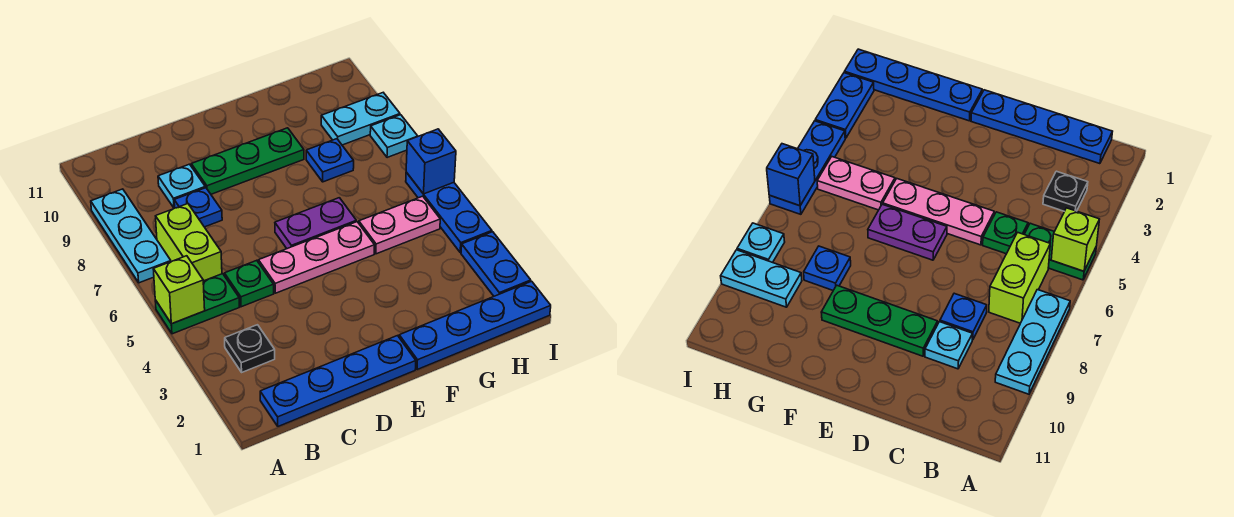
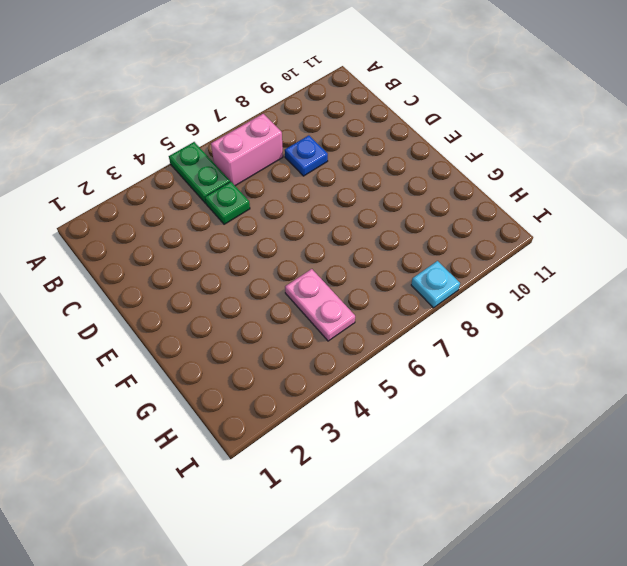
pink brick B6:B7 level 1 -> lime brick B6:B7 level 1
none -> cyan plate A7:A9 level 1
none -> blue plate B1:E1 level 1
none -> black plate B3 level 1

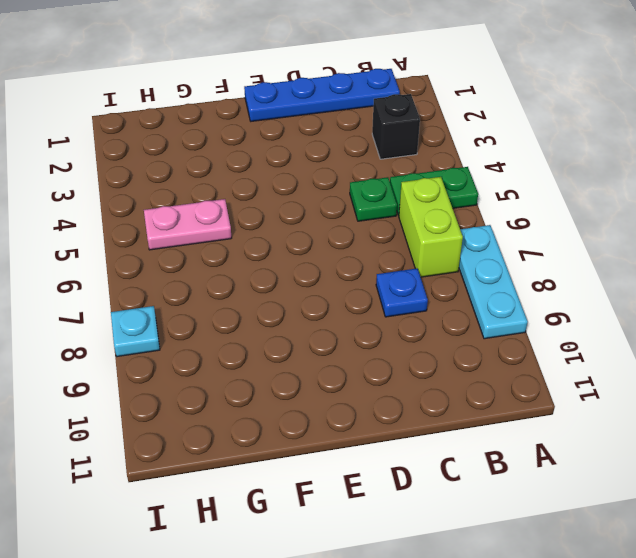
black brick B3 level 1 -> black plate B3 level 1
none -> cyan plate C9 level 1
none -> pink plate D5:F5 level 1
none -> green plate D9:F9 level 1

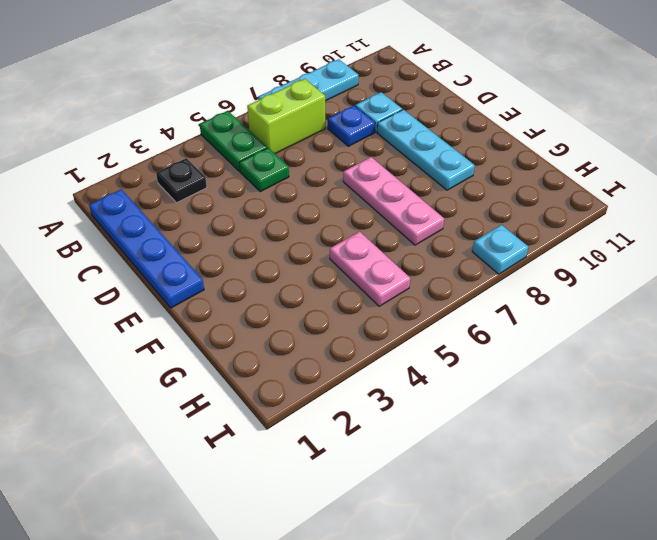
cyan plate D9:F9 level 1 -> green plate D9:F9 level 1
pink plate E7:G7 level 1 -> pink plate D5:F5 level 1
none -> purple plate E6:F6 level 1
none -> blue plate F1:I1 level 1
none -> blue plate G8 level 1

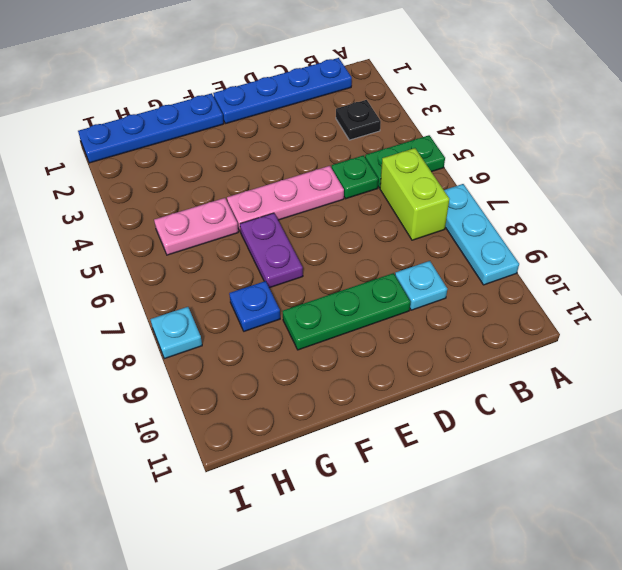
purple plate F6:F7 level 1 -> purple plate E6:F6 level 1
none -> blue plate C8 level 1
none -> cyan plate H9:I9 level 1
none -> blue plate I2:I3 level 1

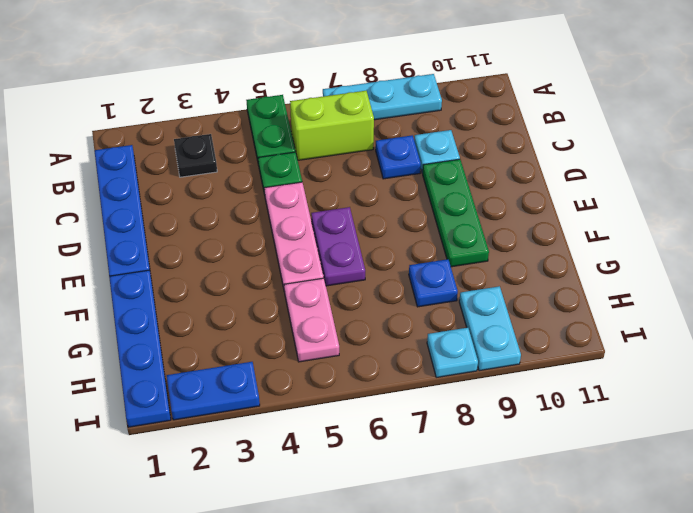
none -> blue plate I4:I6 level 1
none -> lime brick A5 level 2
none -> blue brick I6 level 2

